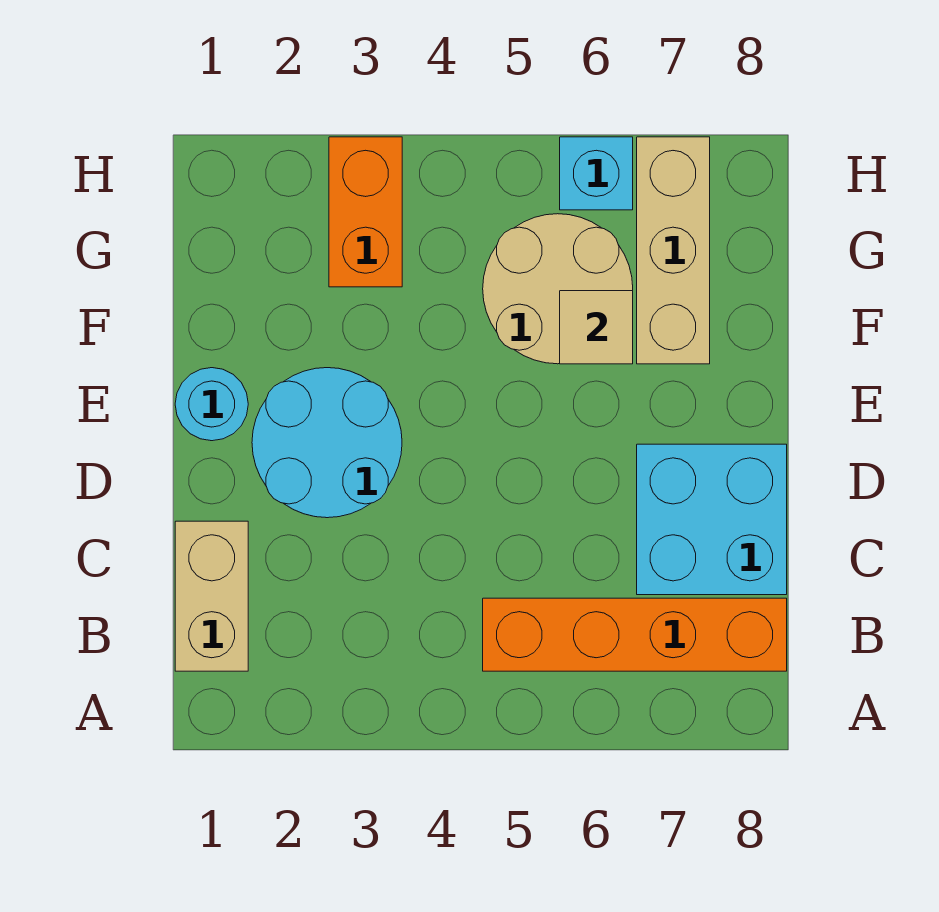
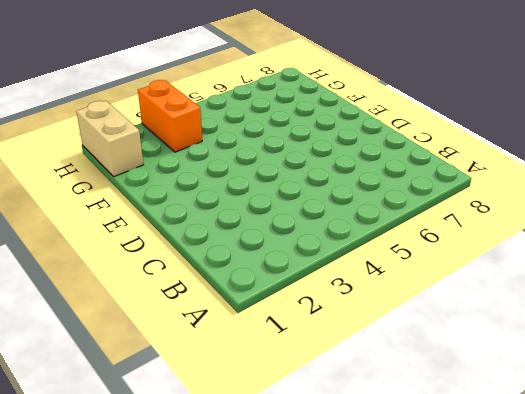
tan brick G1:H1 level 1 -> tan brick B1:C1 level 1
none -> orange brick B5:B8 level 1
none -> cyan brick C7:D8 level 1

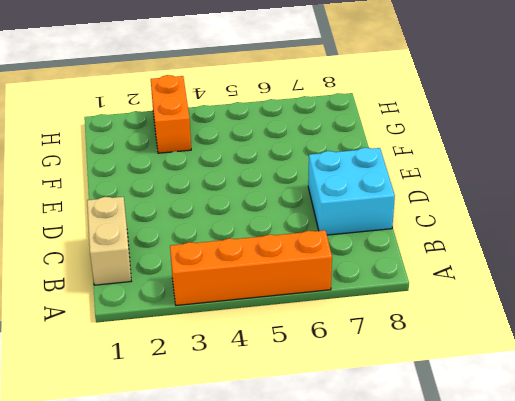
orange brick A3:A6 level 1 -> orange brick B5:B8 level 1
none -> cyan round brick D2:E3 level 1
none -> cyan round brick E1 level 1

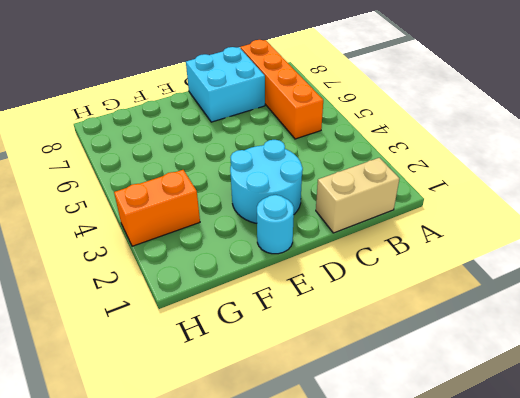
none -> tan round brick F5:G6 level 1
none -> tan brick F7:H7 level 1

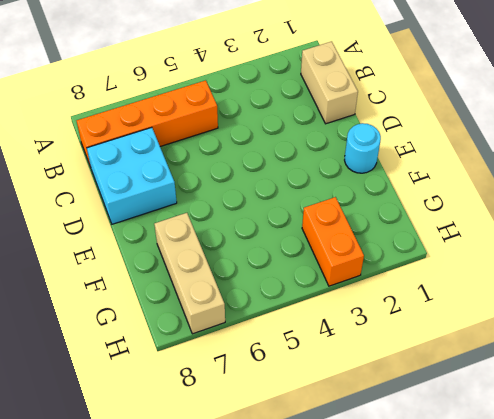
none -> cyan round brick D2:E3 level 1
none -> tan round brick F5:G6 level 1

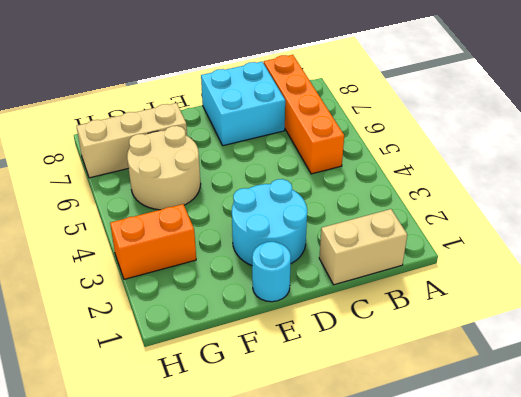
none -> cyan brick H6 level 1
none -> tan tile F6 level 2

